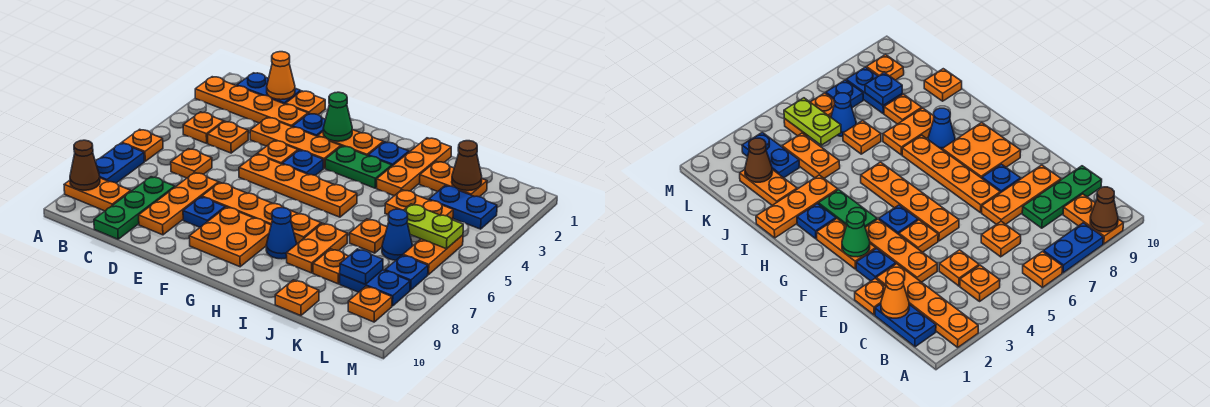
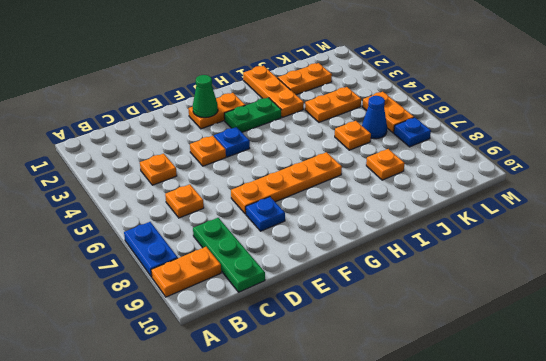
none -> orange plate A2:D2 level 1
none -> orange plate A6 level 1
none -> blue plate B1:C1 level 1
none -> orange plate B4 level 1

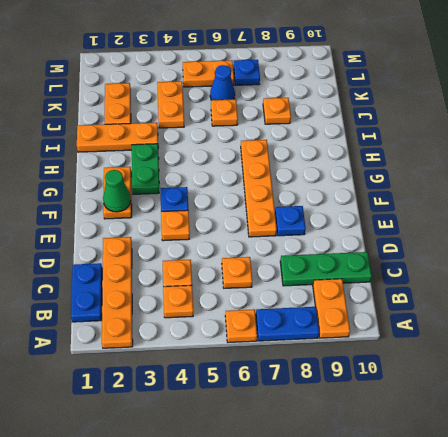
none -> orange plate D1 level 1
none -> orange plate D3:F3 level 1
none -> orange plate D7:D9 level 1
none -> blue plate E2 level 1

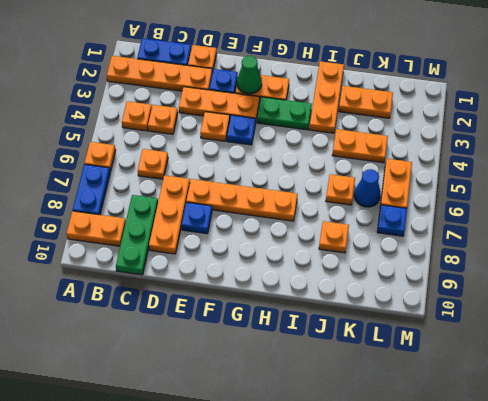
none -> orange plate E5:H5 level 1
none -> orange plate F8:G9 level 1
none -> blue plate H2 level 1
none -> blue cone H8 level 1

